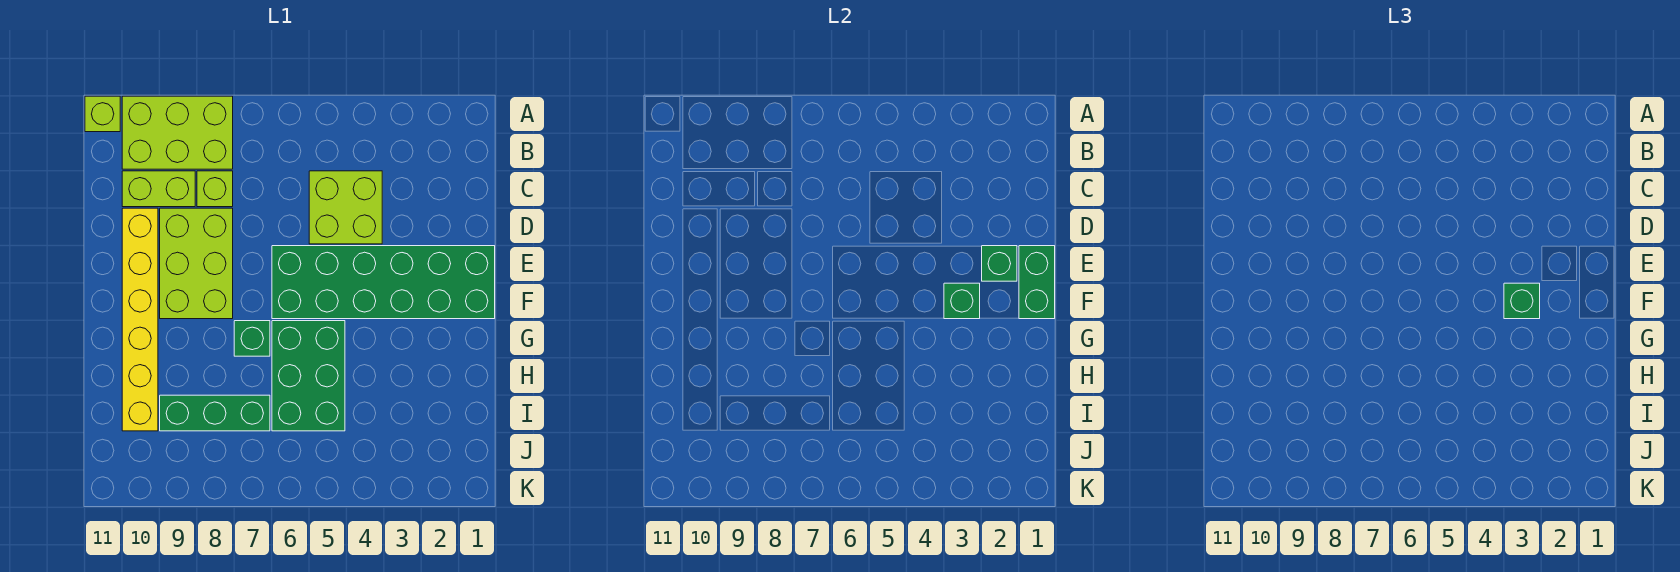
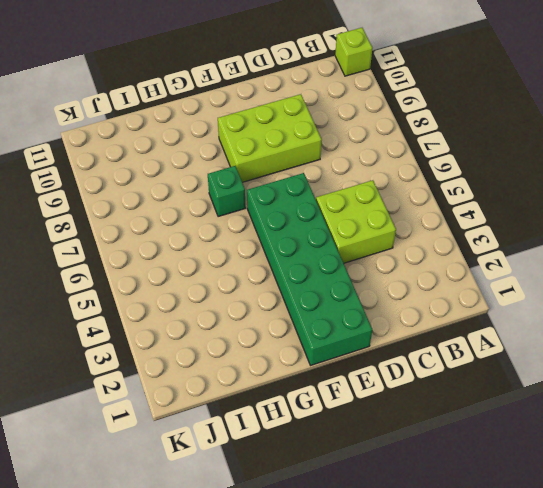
none -> lime brick A8:B10 level 1
none -> lime brick C8 level 1
none -> lime brick C9:C10 level 1

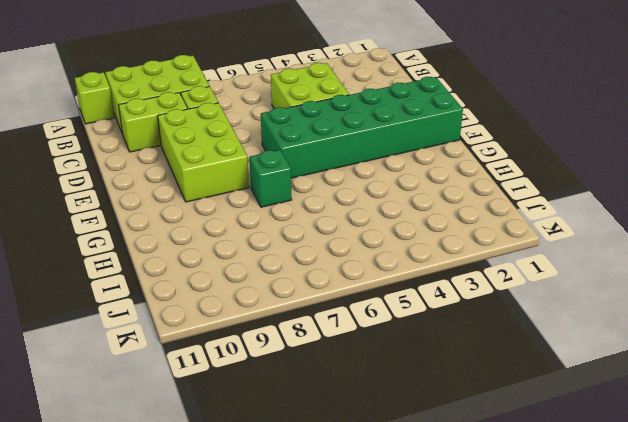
none -> yellow brick D10:I10 level 1
none -> green brick G5:I6 level 1
none -> green brick I7:I9 level 1

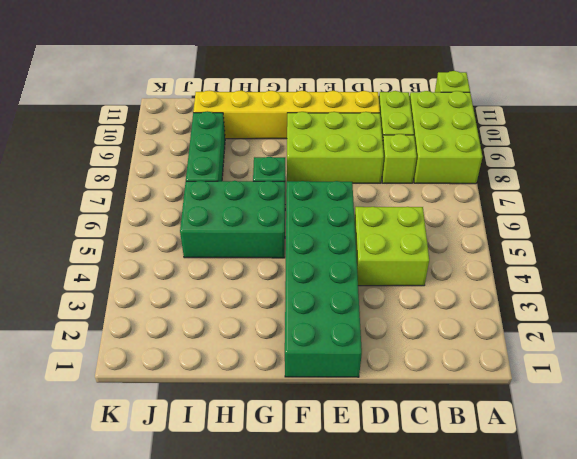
none -> green brick E1:F1 level 2
none -> green brick E2 level 2
none -> green brick F3 level 2

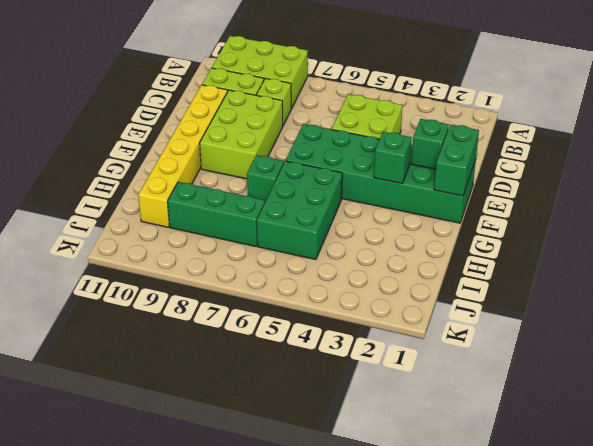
none -> lime brick A11 level 1
none -> green brick F3 level 3

